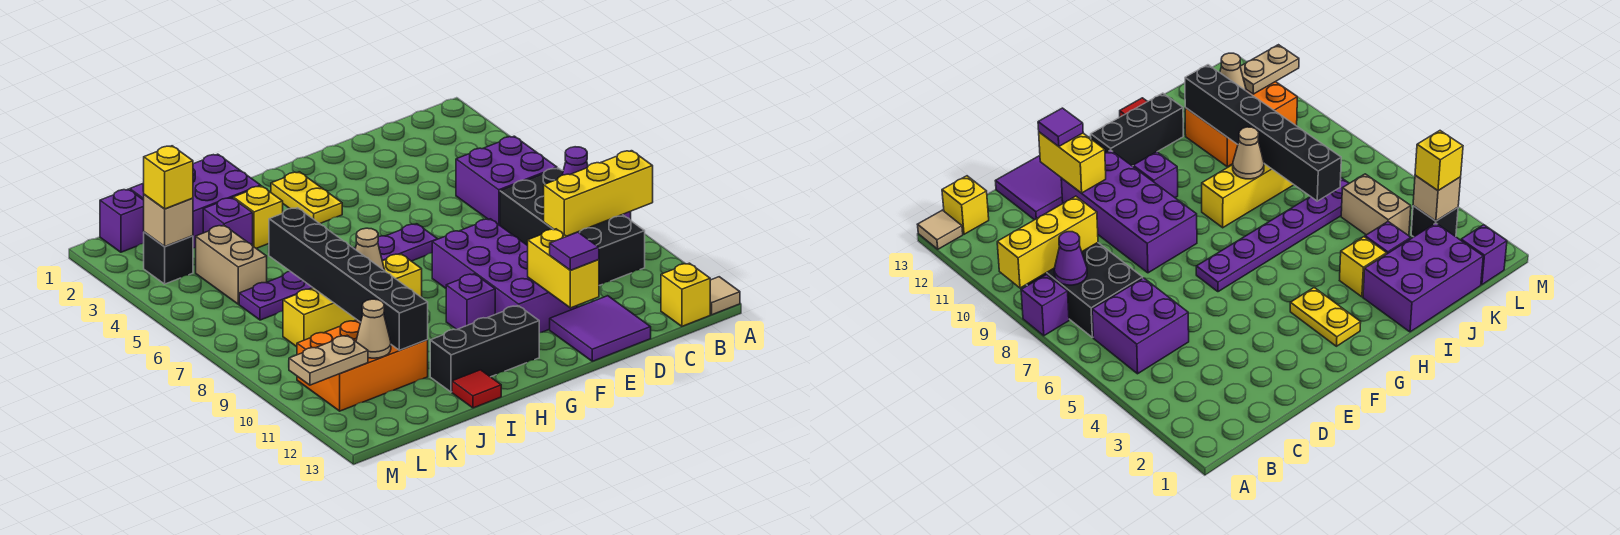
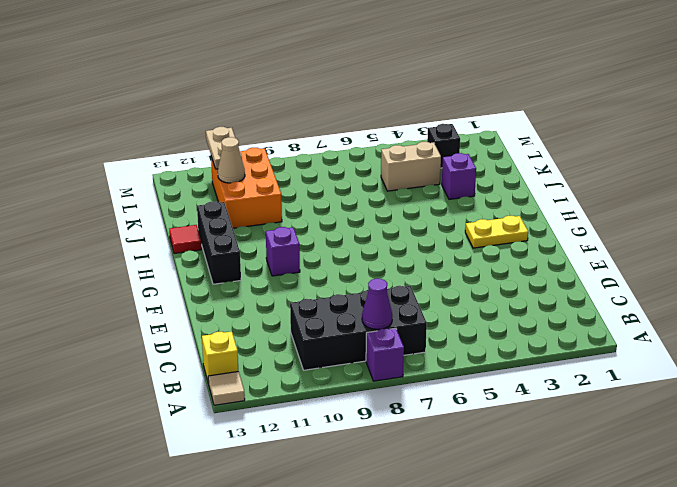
none -> purple brick B5:C6 level 1
none -> purple tile D12:E13 level 1
none -> purple brick E8:F11 level 1
none -> purple plate F6:K6 level 1

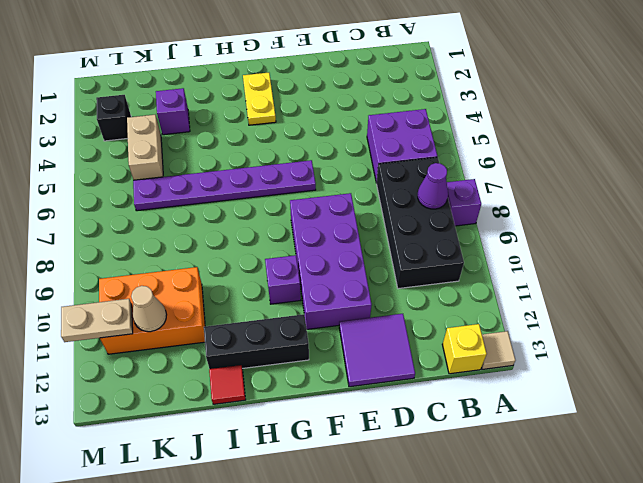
none -> yellow brick H8:K8 level 1
none -> purple brick I1:K2 level 1
none -> yellow brick I3 level 1
none -> purple brick L1 level 1

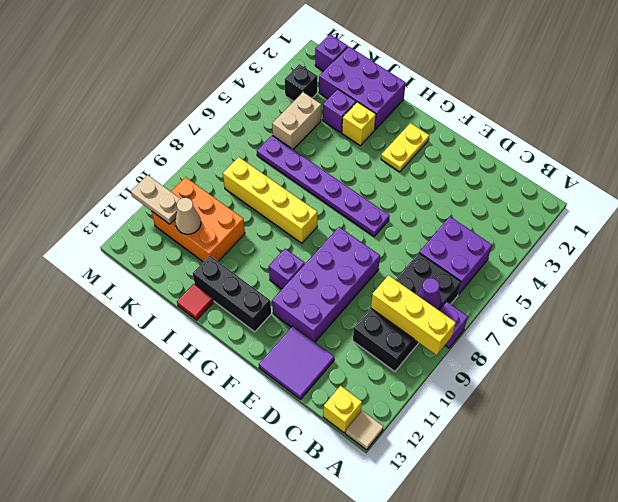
none -> yellow brick E11:E12 level 2
none -> tan cone I8 level 2
none -> black brick J6:J11 level 2
none -> tan brick L3 level 2

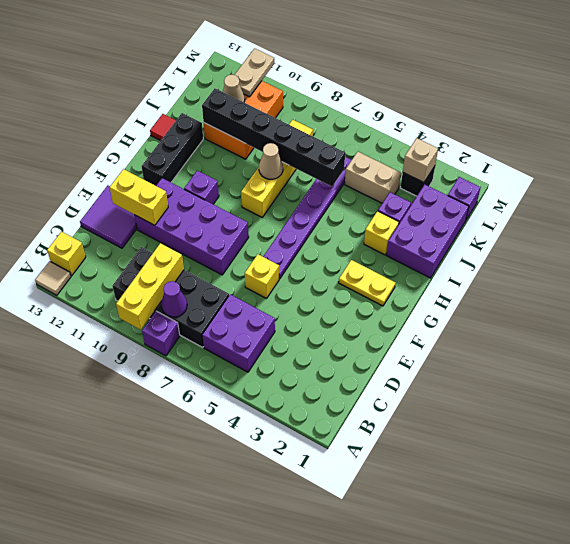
yellow brick E6 level 1 -> yellow brick L3 level 3
none -> purple tile E12 level 3

